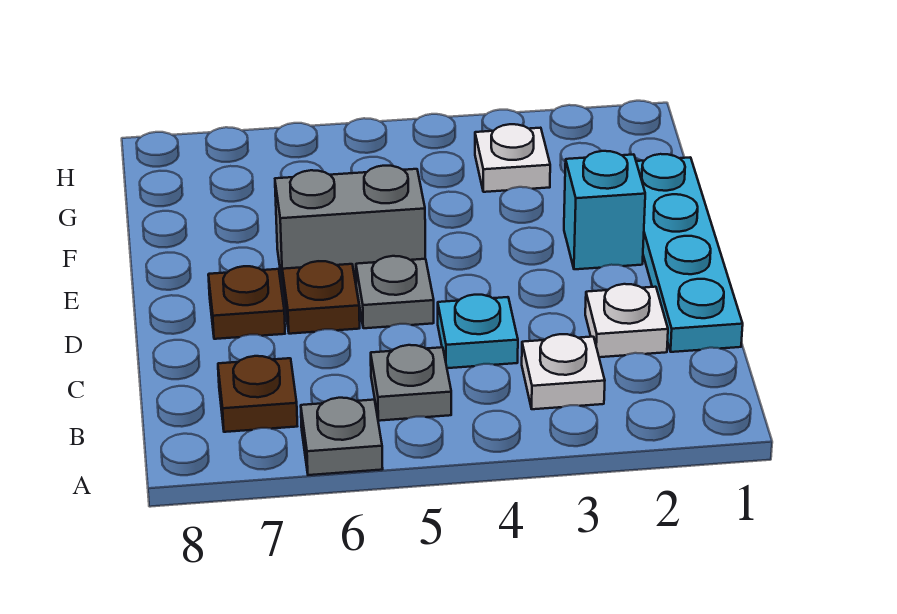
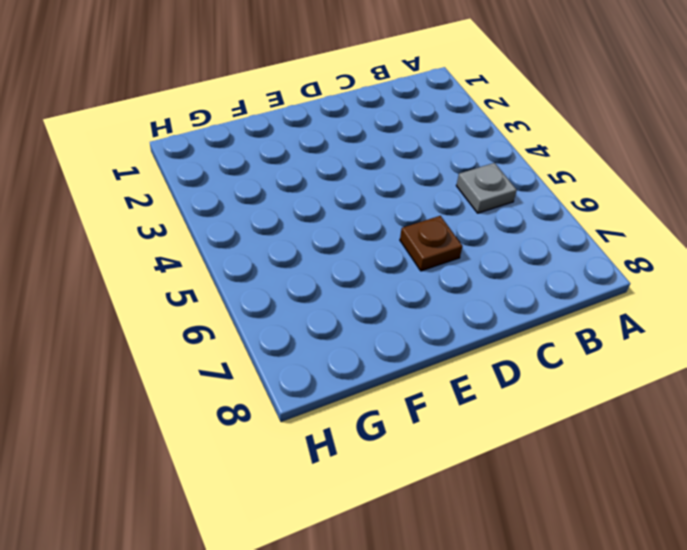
none -> grey plate A6 level 1
none -> white plate B3 level 1
none -> brown plate B7 level 1

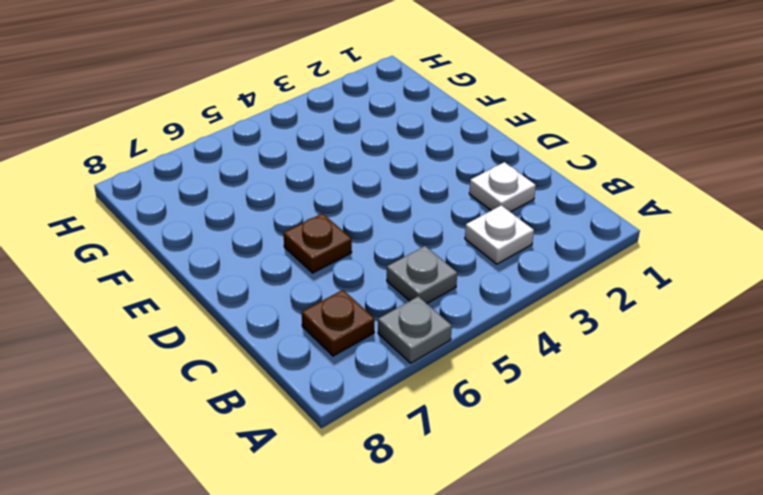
none -> cyan plate C1:F1 level 1
none -> cyan plate C4 level 1
none -> grey plate D5 level 1

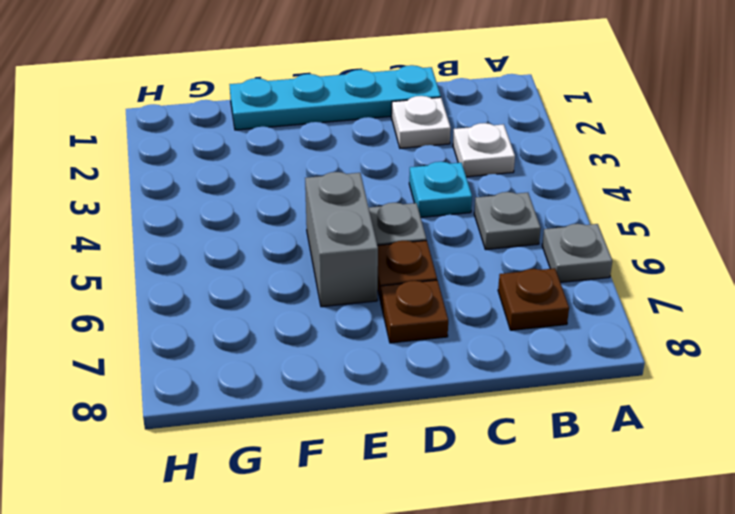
none -> cyan brick E2 level 1
none -> white plate G3 level 1

